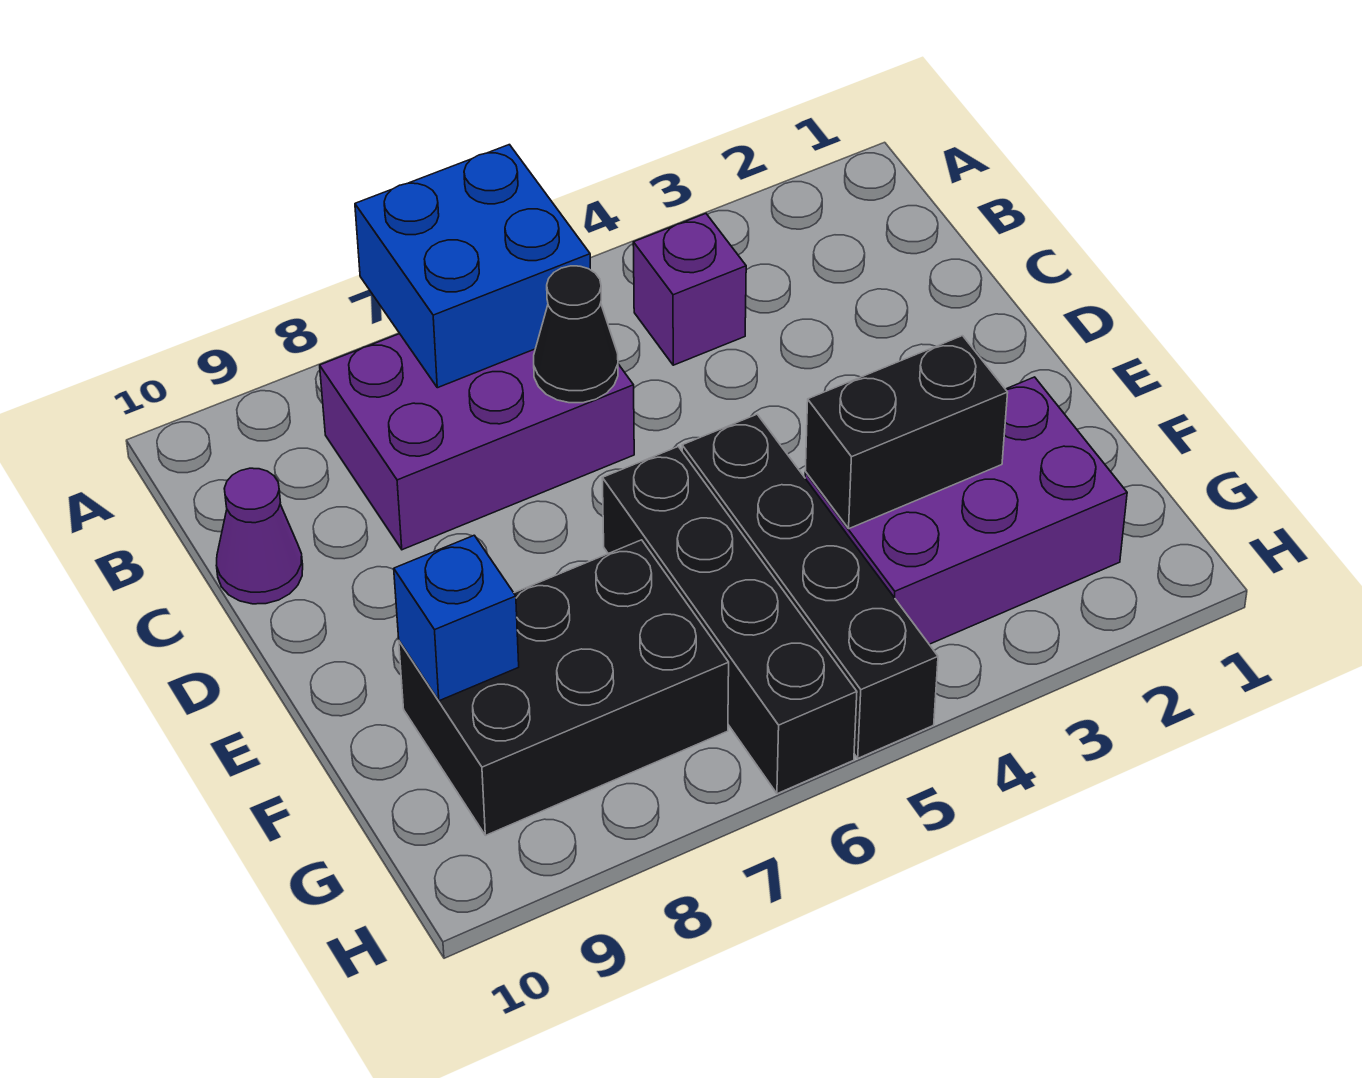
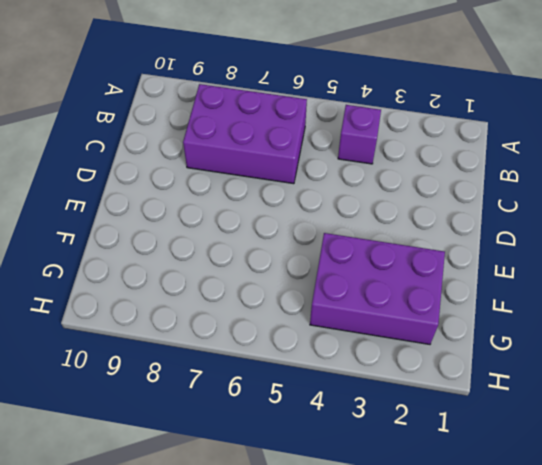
none -> purple cone C10 level 1
none -> black brick E5:H5 level 1

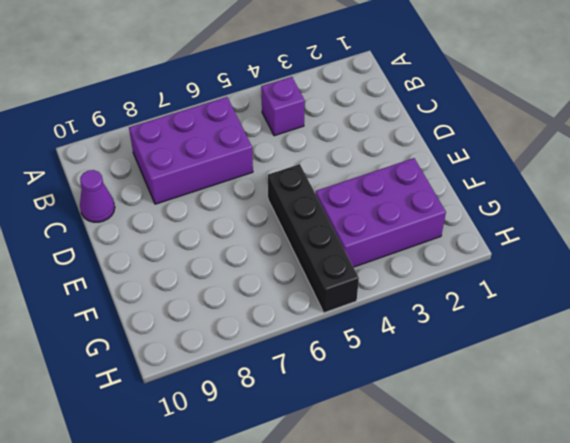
none -> black brick E6:H6 level 1
none -> black brick F7:G9 level 1

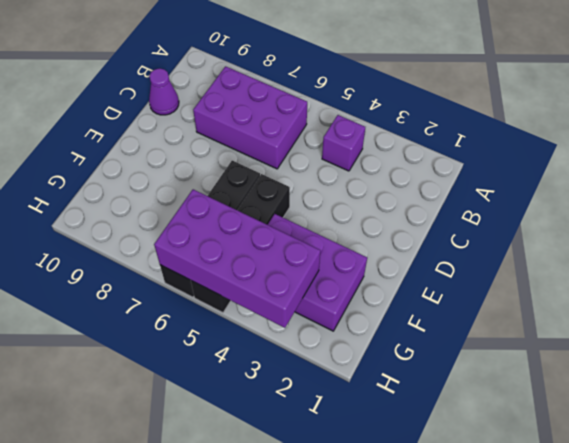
purple brick G3:H6 level 2 -> none
none -> black brick F7:G9 level 1
none -> blue brick A6:B7 level 2

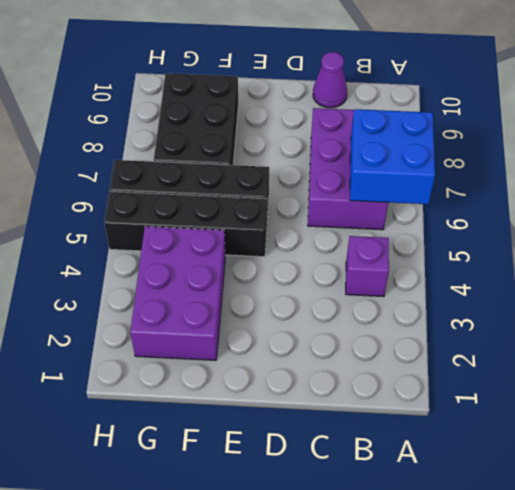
none -> black cone C6 level 2
none -> black brick F3:F4 level 2

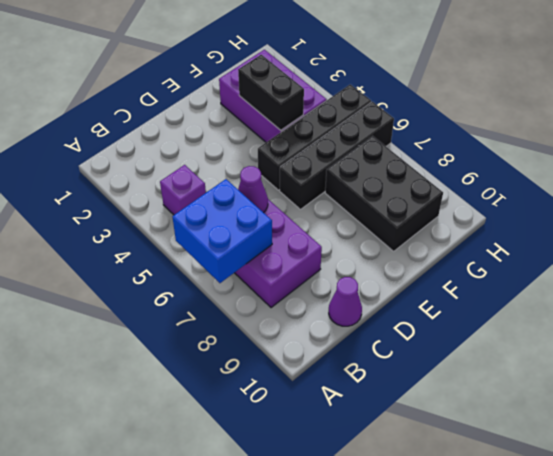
purple cone C6 level 2 -> black cone C6 level 2
none -> blue brick F9 level 2

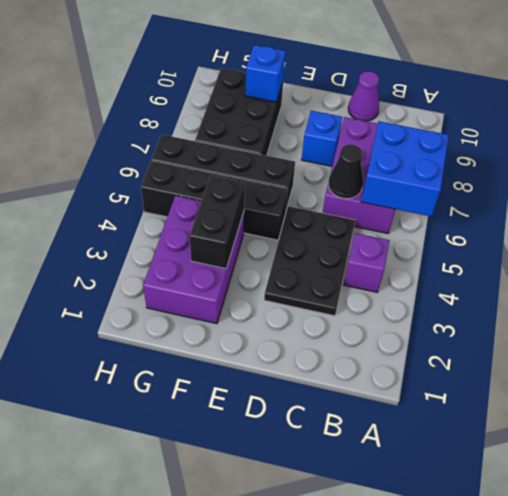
black plate C3:D5 level 1 -> none
blue brick D8 level 1 -> none

